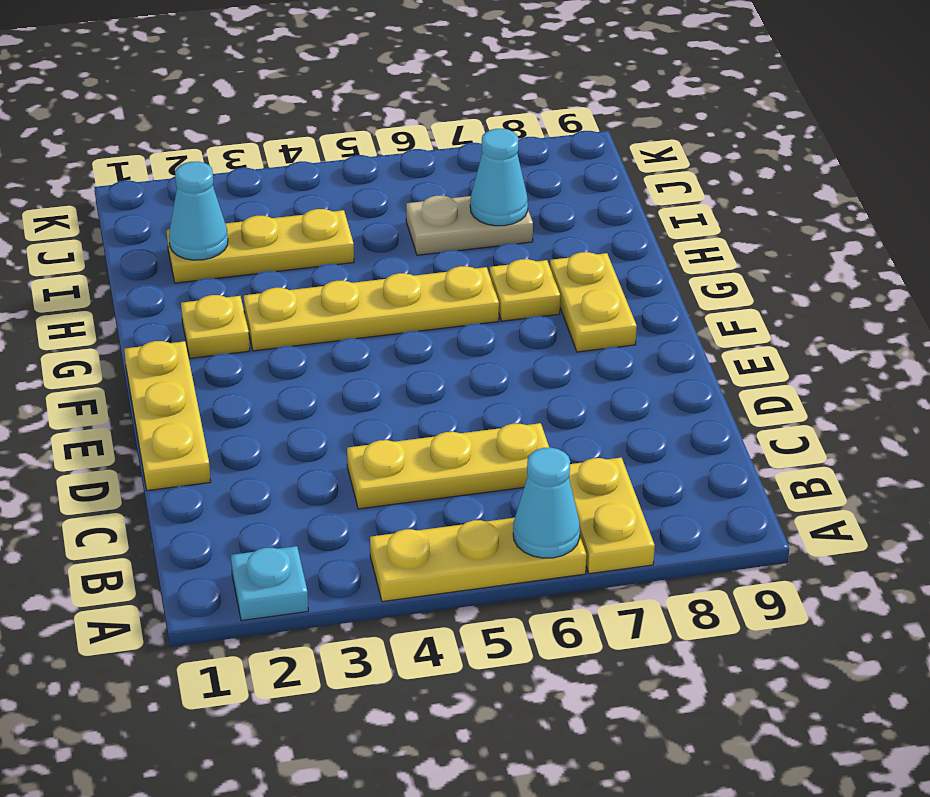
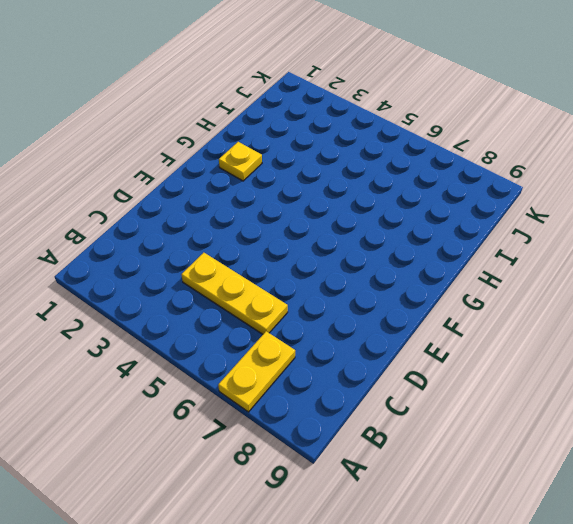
none -> cyan plate A2 level 1
none -> yellow plate A4:A6 level 1
none -> yellow plate D1:F1 level 1

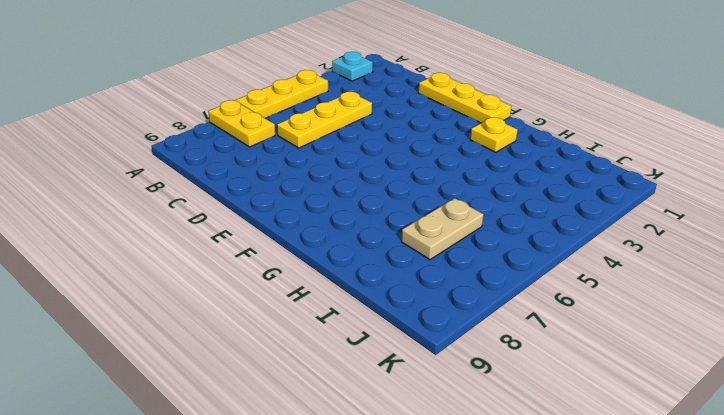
none -> yellow plate F8:G8 level 1
none -> yellow plate G3:G6 level 1
none -> yellow plate G7 level 1

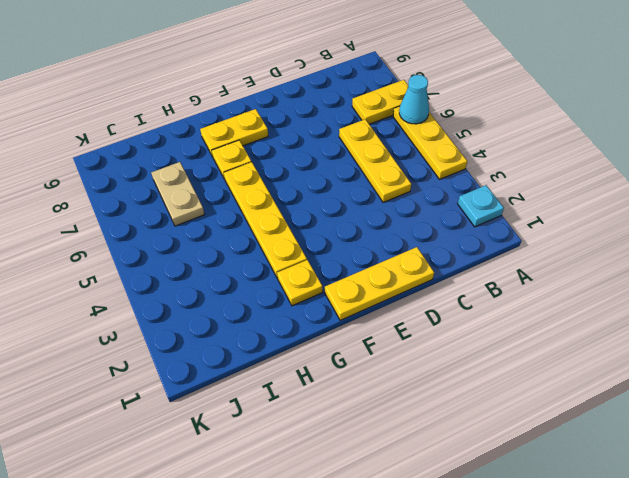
none -> yellow plate I2:I4 level 1
none -> cyan cone I2 level 2
none -> cyan cone I7 level 2

